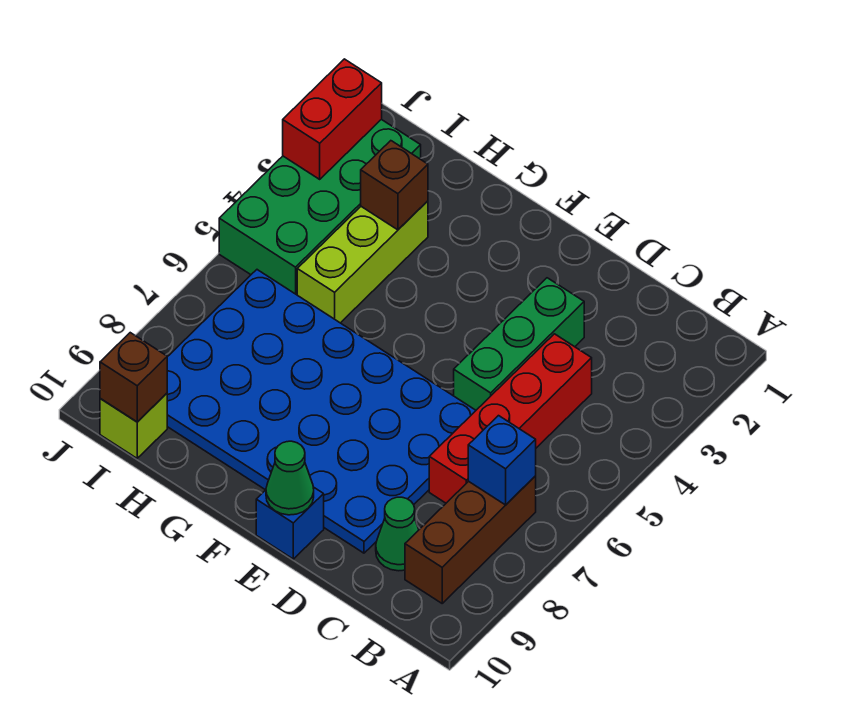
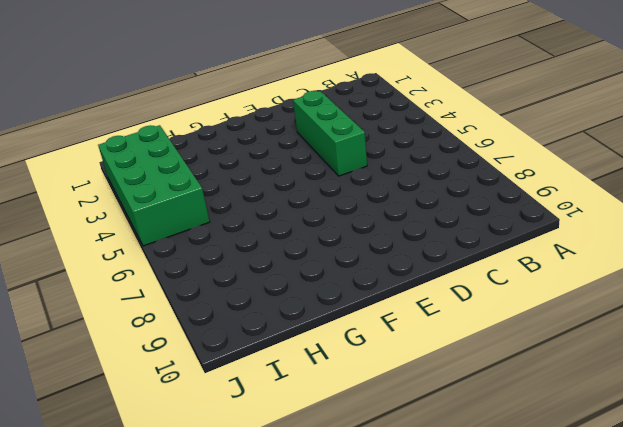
none -> brown brick B7:B9 level 1
none -> red brick C4:C7 level 1
none -> green cone C9 level 1

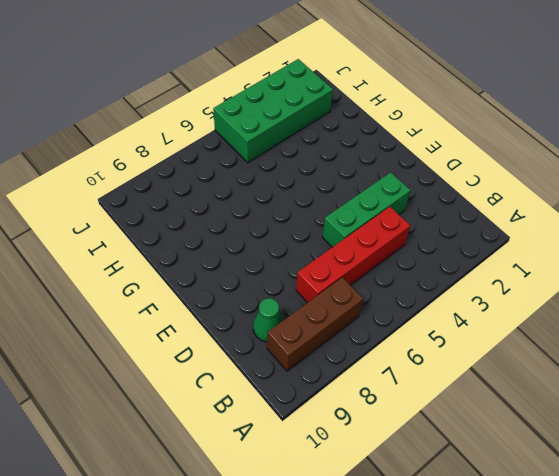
none -> blue plate D6:I9 level 1
none -> blue brick E10 level 1
none -> lime brick H3:H5 level 1

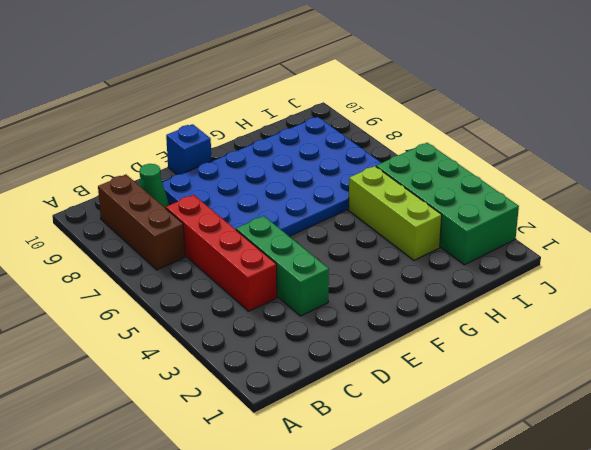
none -> lime brick I10 level 1
none -> blue brick B7 level 2
none -> green cone E10 level 2

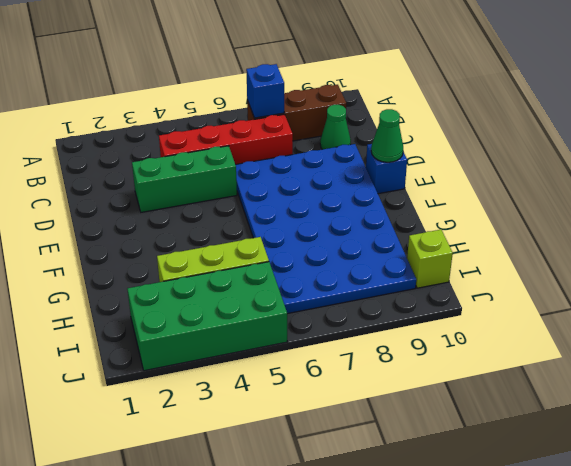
none -> brown brick H3 level 2
none -> brown brick I10 level 2
none -> red brick J2:J3 level 2

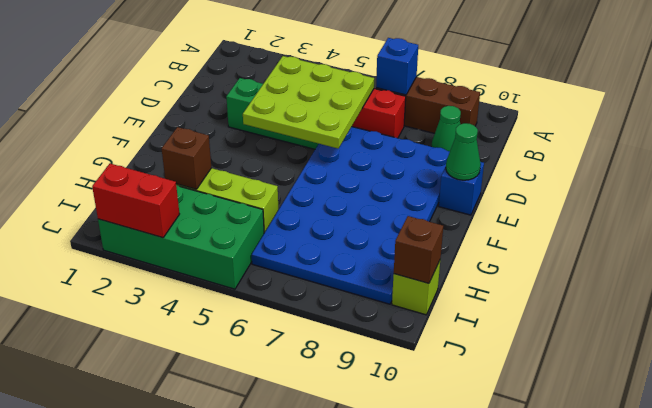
lime plate C4:E6 level 2 -> none

